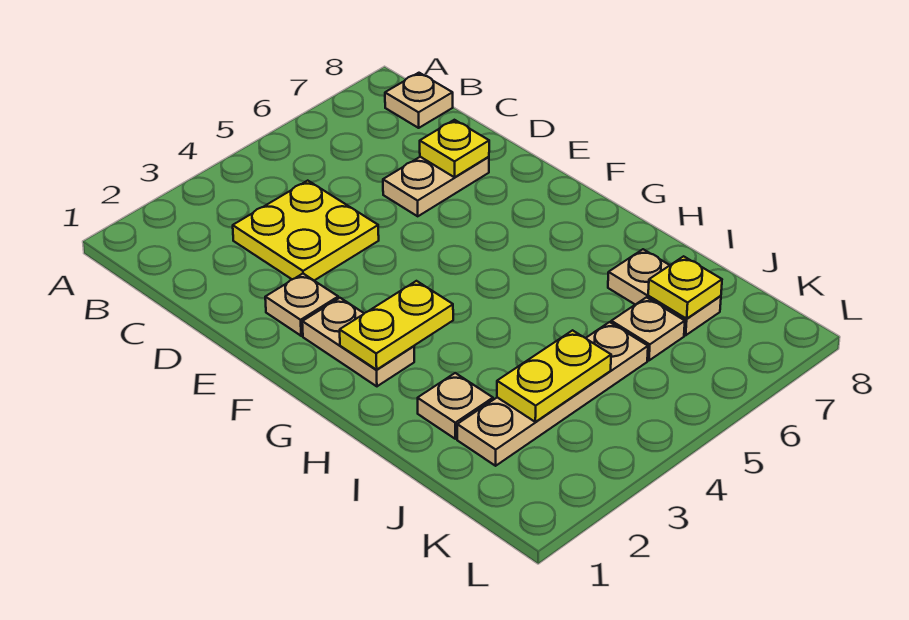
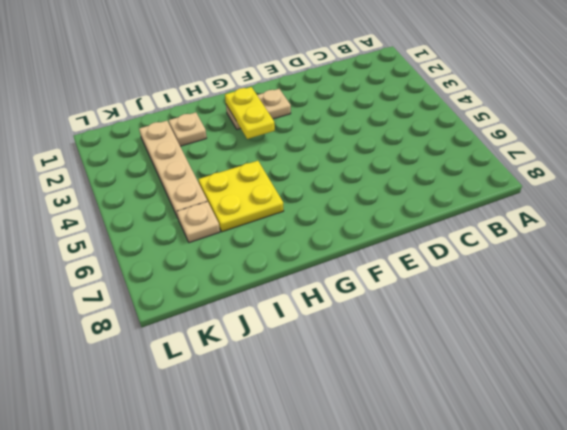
yellow plate H5:I6 level 1 -> yellow plate C3:D4 level 1
none -> tan plate B8 level 1
none -> tan plate D6:D7 level 1
none -> tan plate E2 level 1

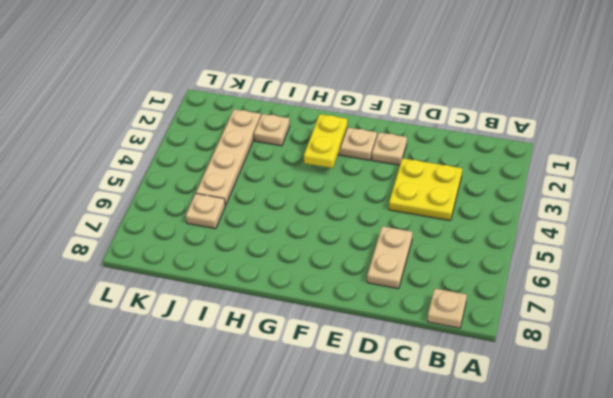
none -> tan plate I7:J7 level 1
none -> yellow plate D7 level 2
none -> yellow plate J3:J4 level 2

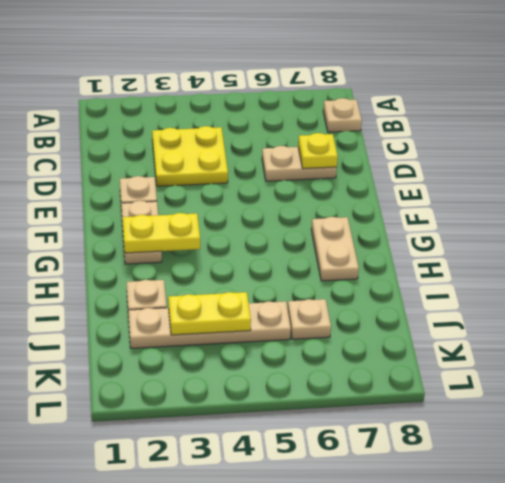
tan plate G7:H7 level 1 -> tan plate I7:J7 level 1
none -> yellow plate J7 level 2

